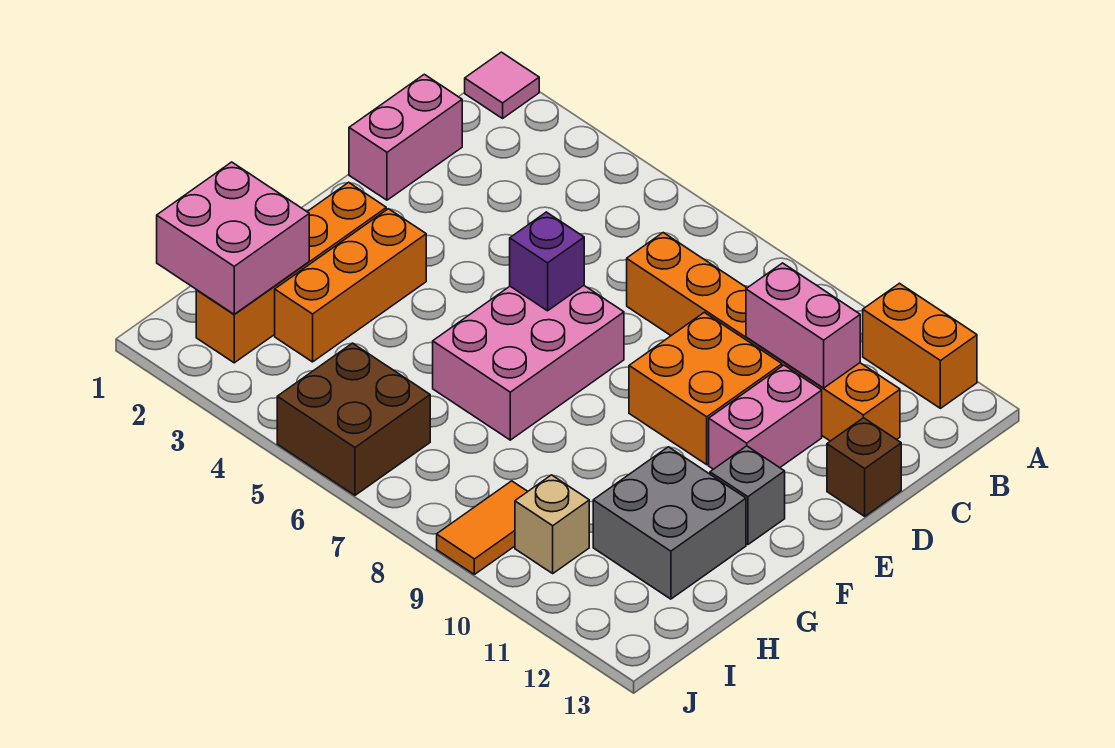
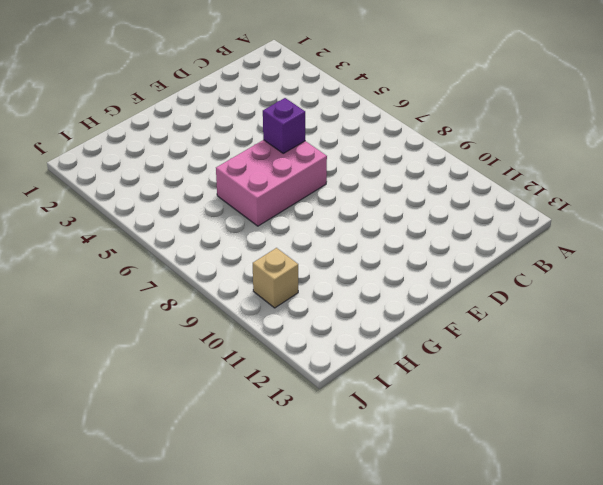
none -> pink tile A1 level 1
none -> orange brick A11:A12 level 1
none -> pink brick C1:D1 level 1

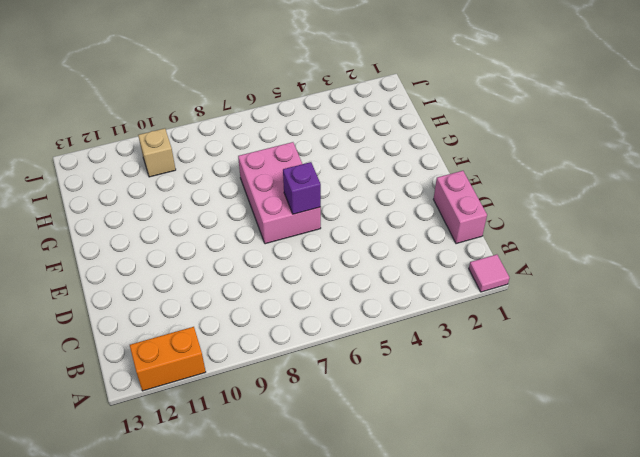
none -> orange brick C7:C12 level 1
none -> orange brick D9:E10 level 1
none -> pink brick D11:E11 level 1

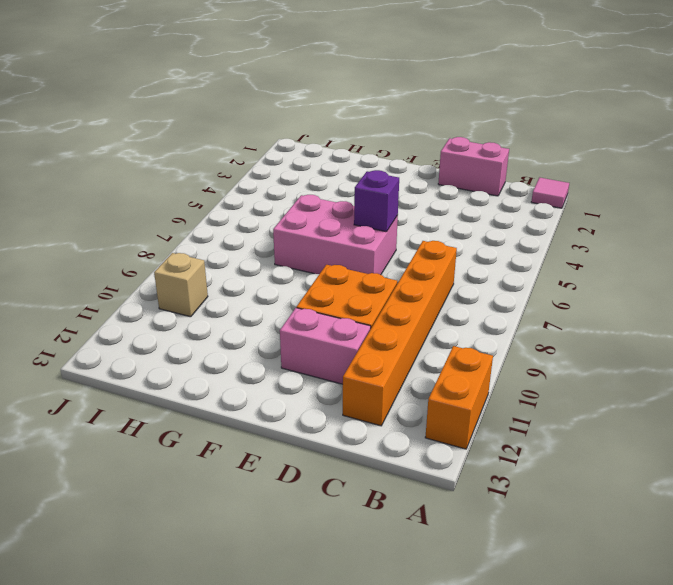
none -> brown brick D13 level 1
none -> orange brick F2:I2 level 1
none -> orange brick F3:H3 level 1

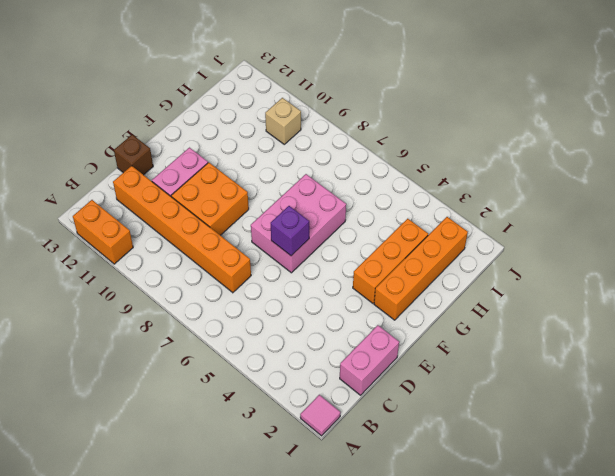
none -> grey brick F12 level 1
none -> grey brick G11:H12 level 1
none -> brown brick I5:J6 level 1

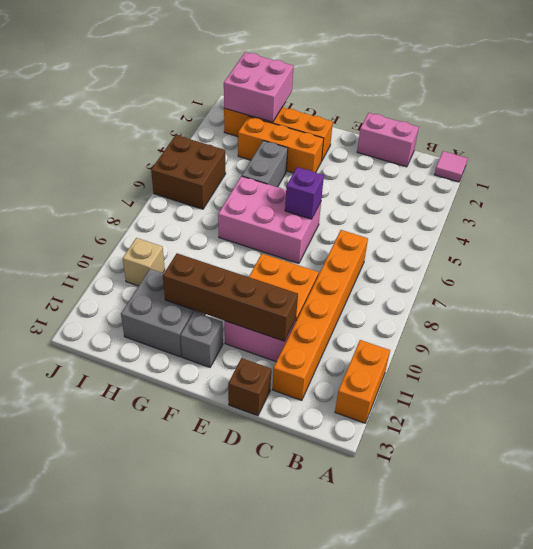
brown brick D11:G11 level 2 -> none
grey brick G4:G5 level 1 -> none
none -> orange tile I9:J9 level 1
none -> pink brick C10:C11 level 2

